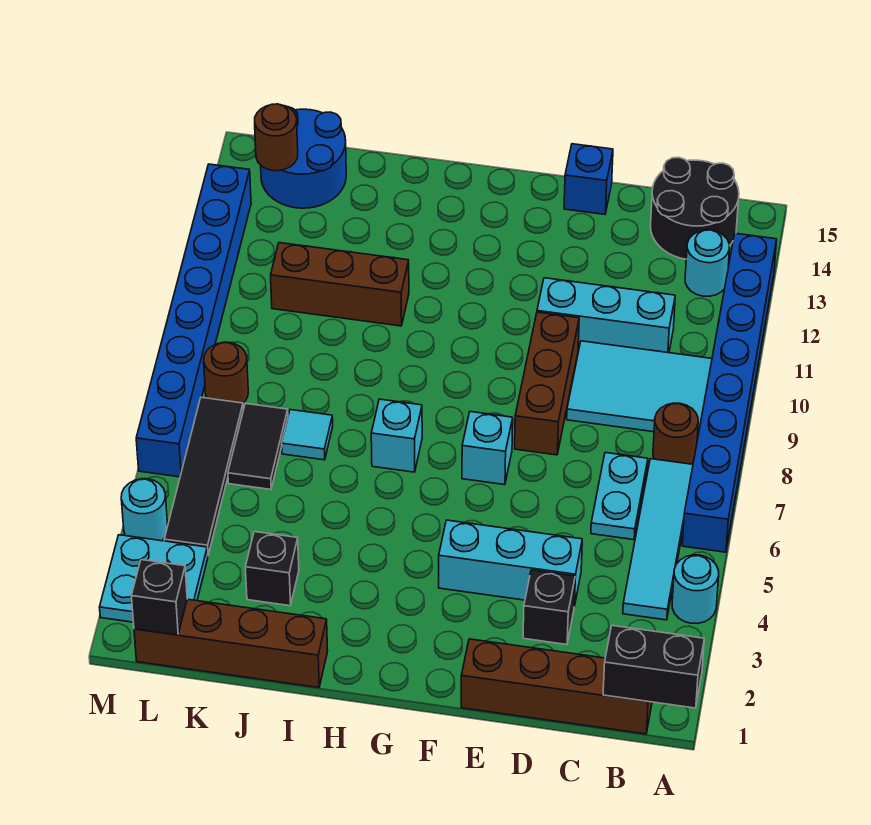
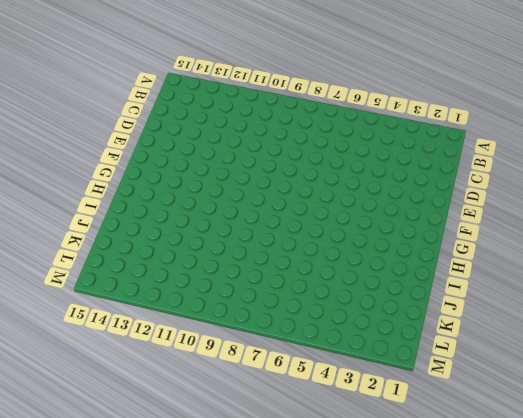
none -> cyan round brick A4 level 1
none -> blue brick A6:A13 level 1
none -> brown brick B1:E1 level 1
none -> cyan tile B4:B7 level 1

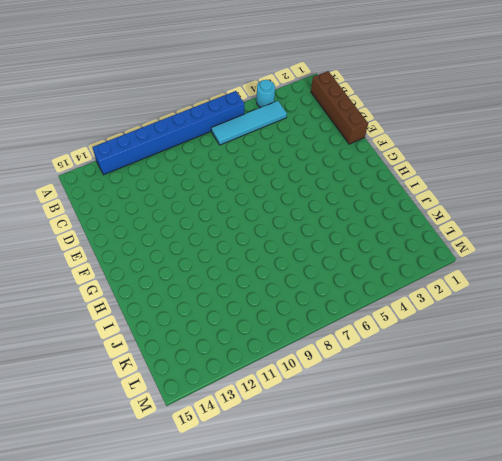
none -> brown round brick B8 level 1
none -> cyan tile B9:D10 level 1
none -> cyan round brick B13 level 1
none -> black round brick B14:C15 level 1

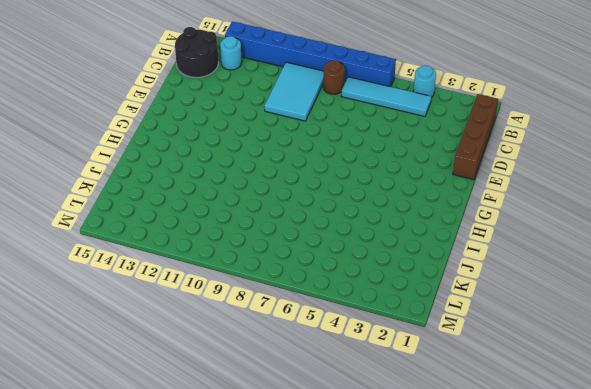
none -> cyan plate C6:C7 level 1
none -> cyan brick C11:E11 level 1
none -> black brick D3 level 1
none -> cyan brick D4:F4 level 1

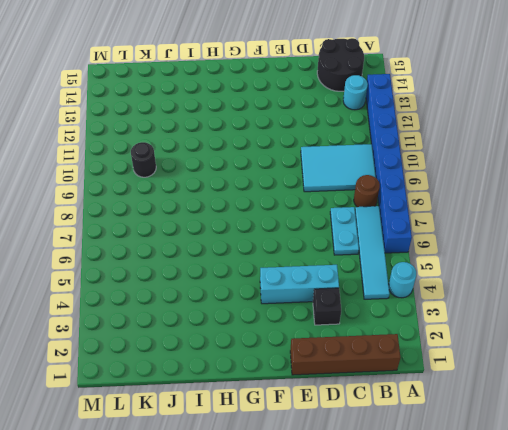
black round brick K10 level 1 -> none
none -> cyan brick C11:E11 level 1
none -> brown brick E8:E10 level 1
none -> blue brick E15 level 1
none -> cyan brick F7 level 1

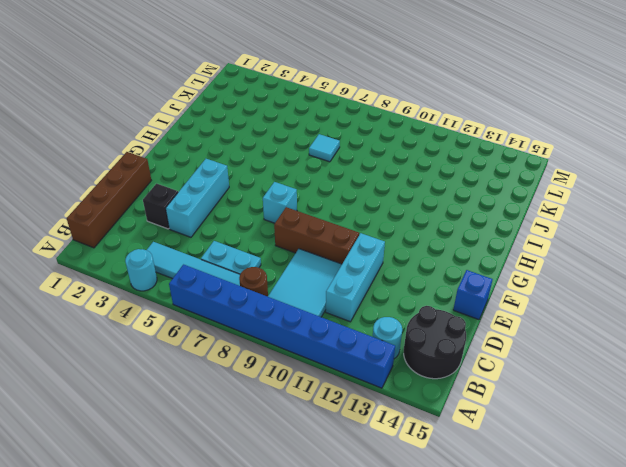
none -> cyan brick H7 level 1
none -> brown brick I1:L1 level 1
none -> brown brick I11:K11 level 1
none -> black brick J3 level 1

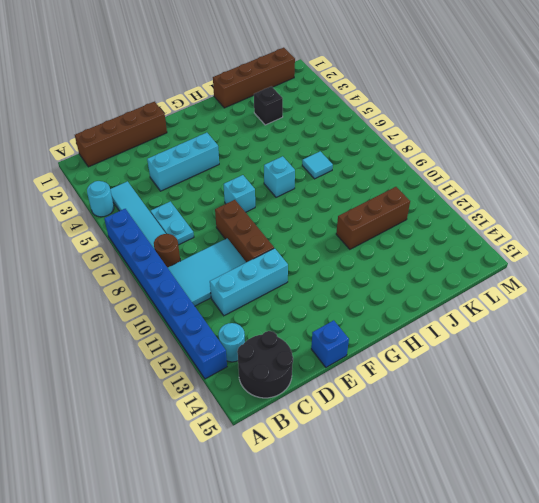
none -> black brick D3 level 1
none -> black tile K6:K7 level 1
none -> blue round brick K14:L15 level 1
none -> cyan plate L2:M3 level 1

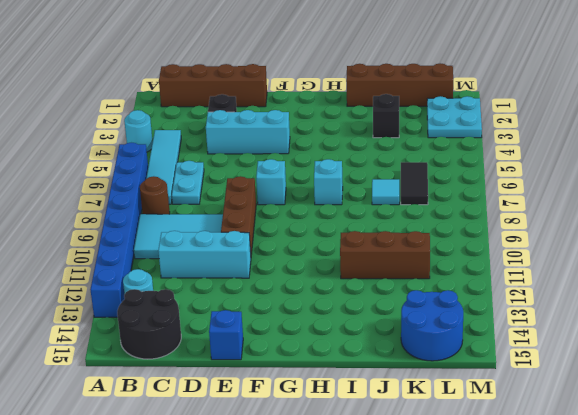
none -> black tile L4:L7 level 1
none -> brown round brick L8 level 1
none -> cyan round brick M4 level 1
none -> blue brick M6:M13 level 1

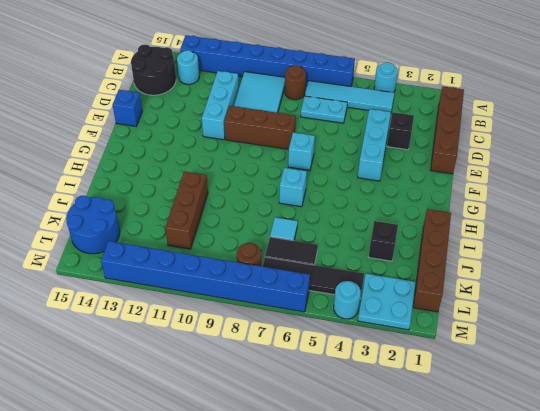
none -> black brick A1:B1 level 2
none -> black brick L1 level 2
none -> brown round brick L14 level 2

